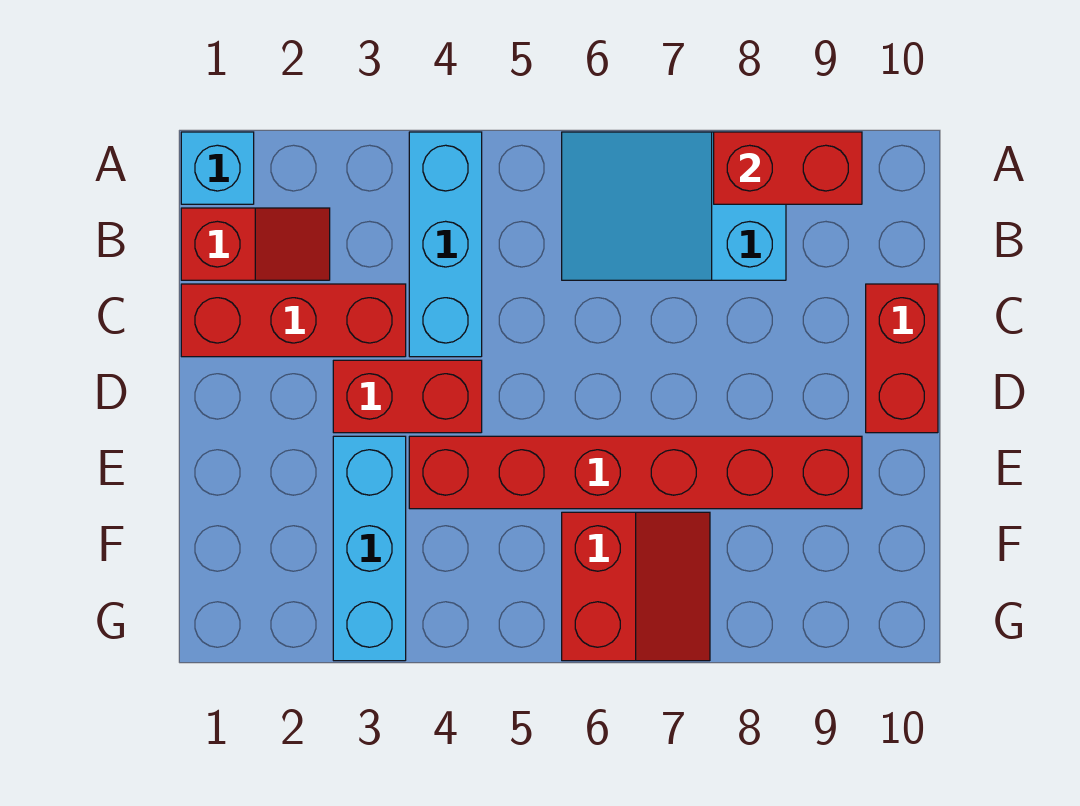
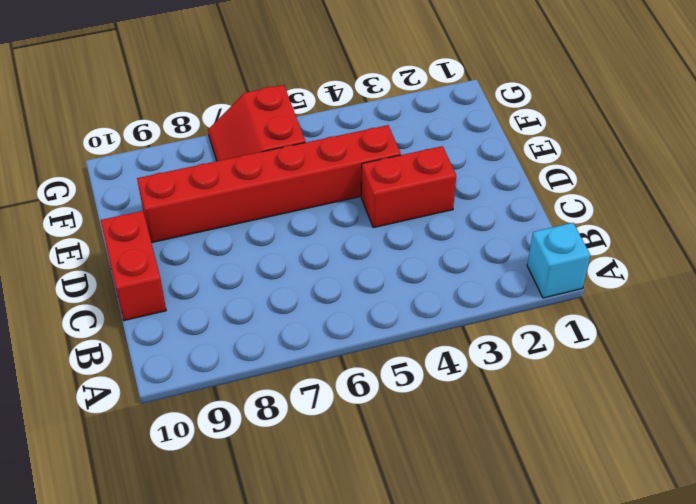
none -> cyan brick A4:C4 level 1
none -> cyan slope A6:B8 level 1 top 8

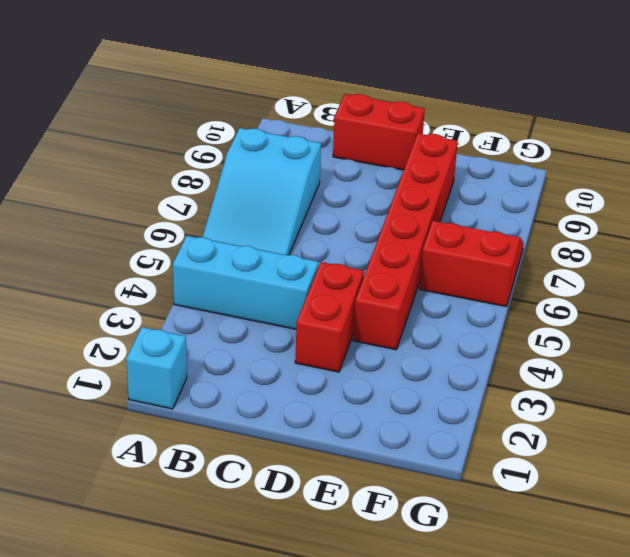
none -> red slope B1:B2 level 1 top 1
none -> red brick C1:C3 level 1

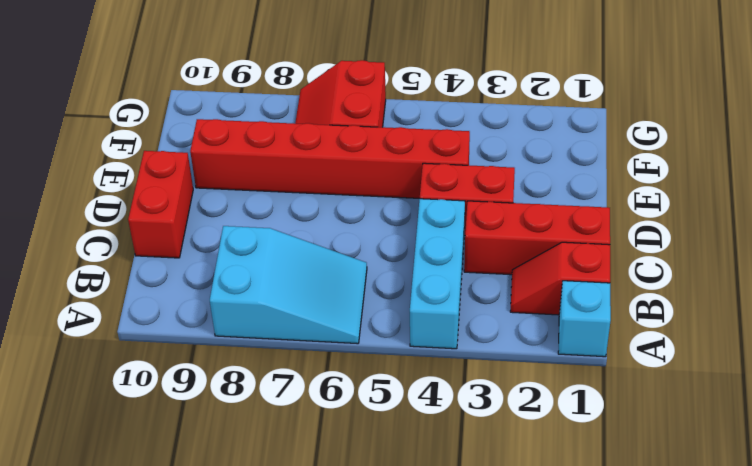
none -> cyan brick E3:G3 level 1
none -> red brick A8:A9 level 2

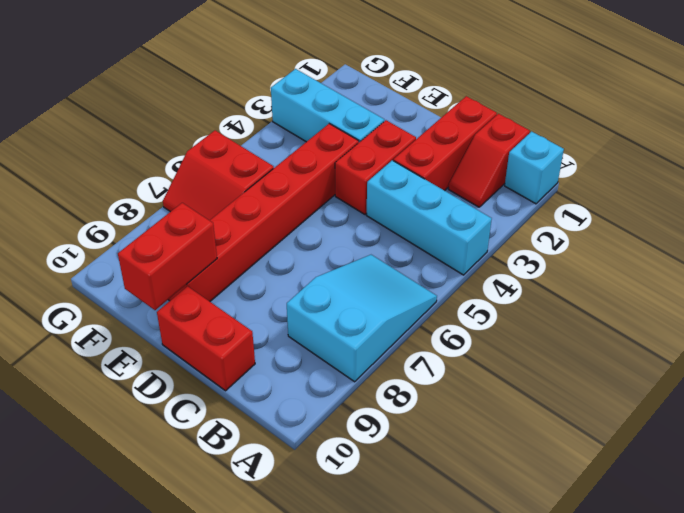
red brick E9:E10 level 2 -> red brick A8:A9 level 2

